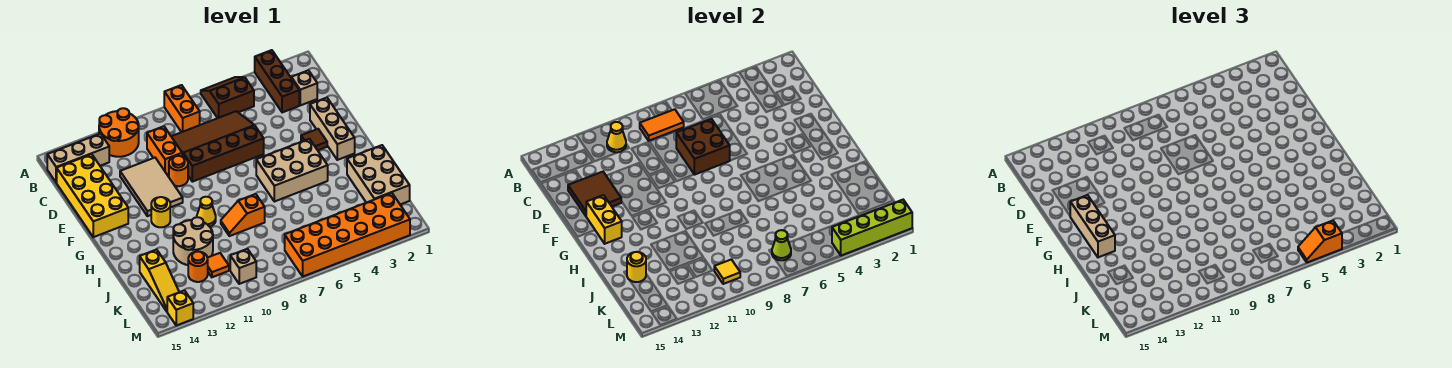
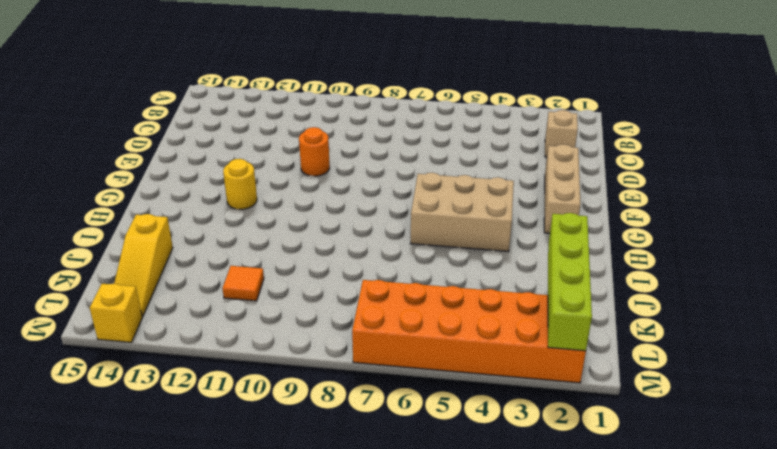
lime brick J2:M2 level 2 -> lime brick M1:M4 level 2
none -> brown brick A3:C3 level 1
none -> brown slope A5:B6 level 1 top B
none -> orange brick A8:B8 level 1
none -> orange round brick A11:B12 level 1

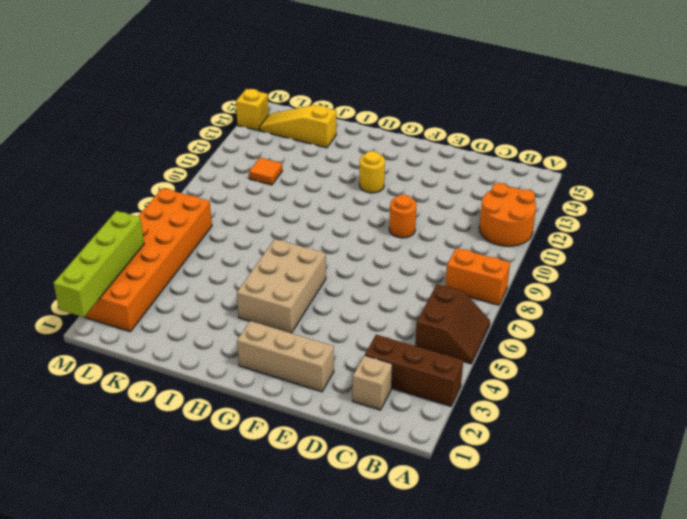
none -> tan brick B13:B15 level 1
none -> brown slope C6:E9 level 1 top E
none -> orange brick C10:D10 level 1
none -> yellow brick C14:F15 level 1

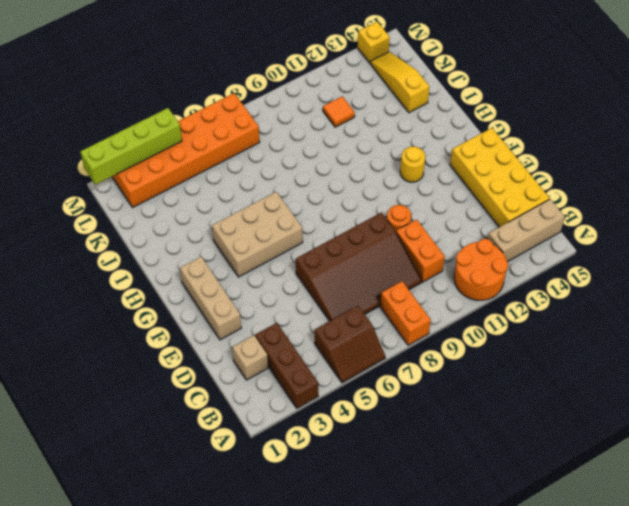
none -> tan tile D11:F12 level 1
none -> brown tile F3 level 1
none -> yellow cone H10 level 1
none -> tan brick I1:K2 level 1

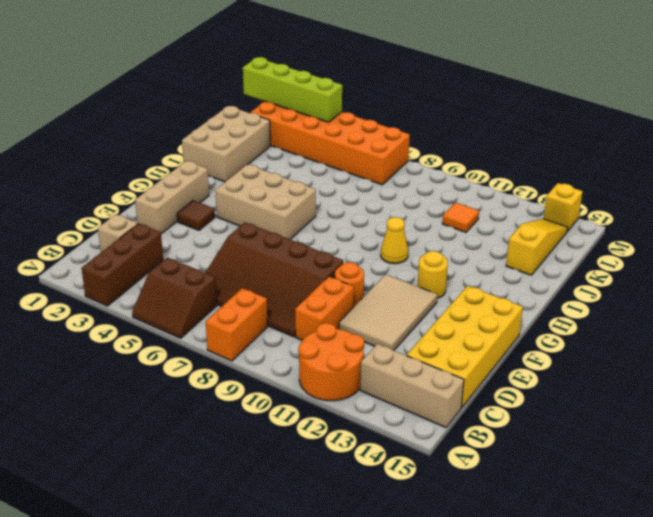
none -> orange slope I8:I9 level 1 top 8
none -> tan round brick I11:J12 level 1
none -> orange round brick K12 level 1
none -> tan brick L10 level 1

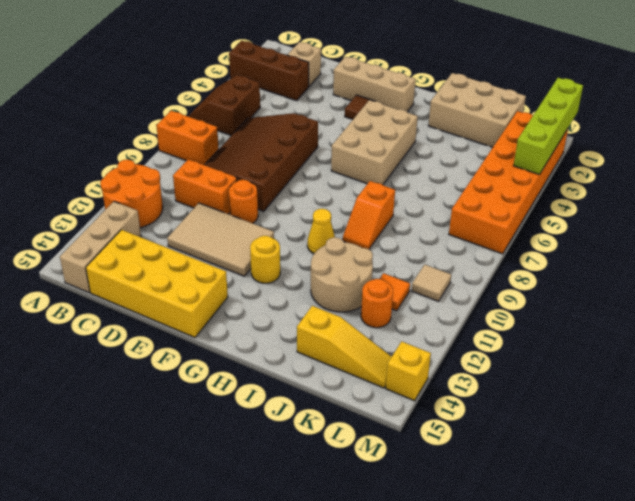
tan tile L10 level 1 -> tan brick L10 level 1
none -> orange tile B8:B9 level 2
none -> yellow cone B11 level 2
none -> brown brick D7:E8 level 2
none -> brown tile D13:E14 level 2

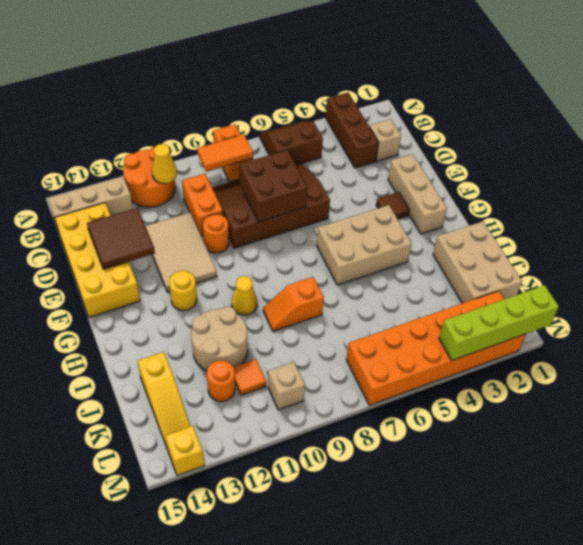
none -> yellow brick F14:G14 level 2
none -> yellow round brick J14 level 2
none -> lime cone L7 level 2
none -> yellow tile L10 level 2

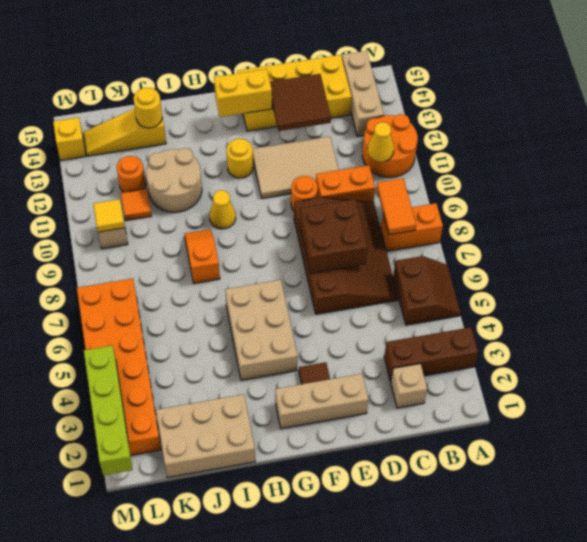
none -> lime cone L7 level 2
none -> tan brick F14:H14 level 3
none -> orange slope M4:M5 level 3 top 4

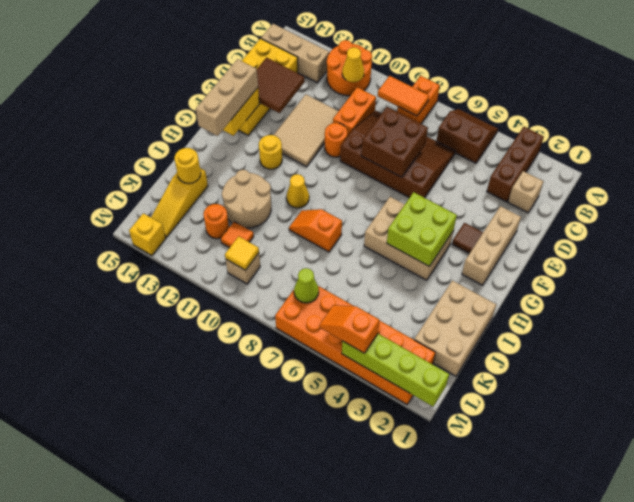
lime brick G4:H5 level 2 -> none

